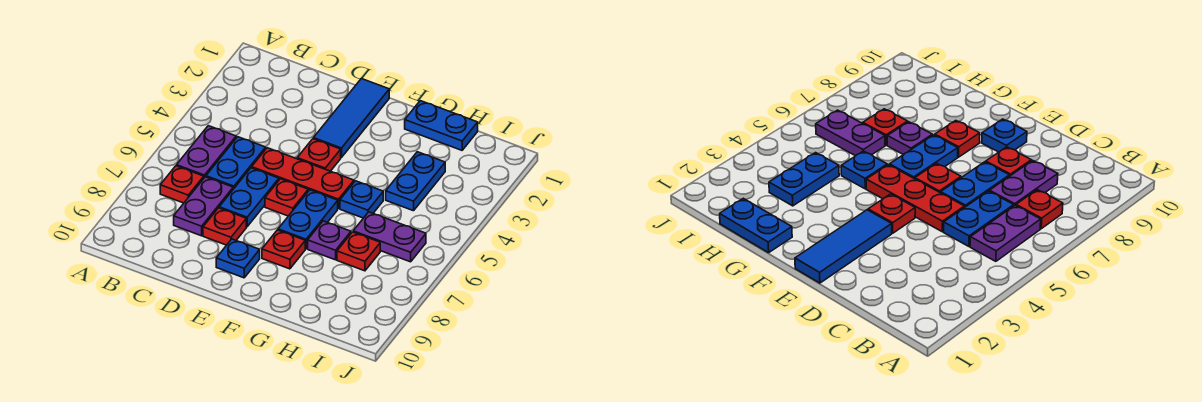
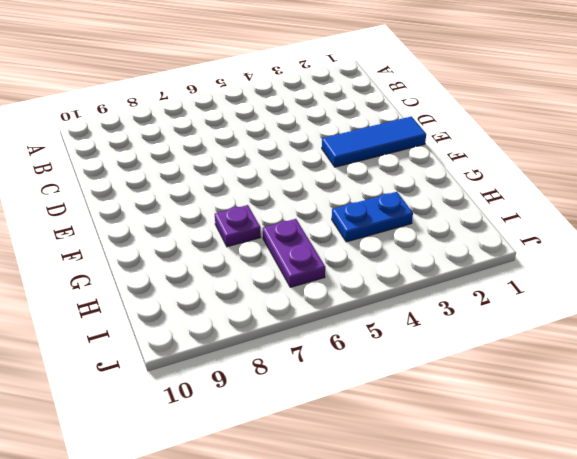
none -> purple plate B5:B6 level 1
none -> red plate B7 level 1
none -> blue plate C5:C6 level 1

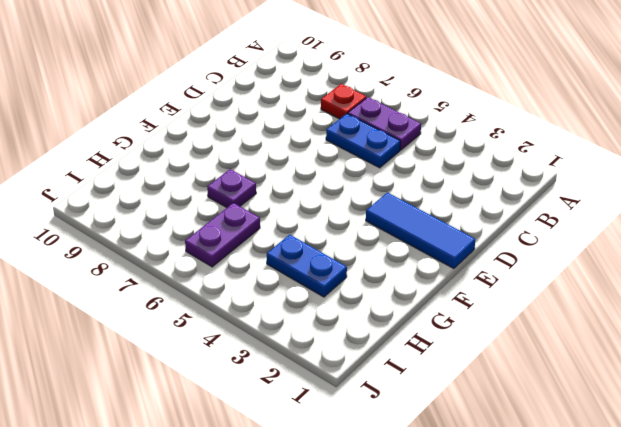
none -> purple plate C7:C8 level 1
none -> red plate D5:F5 level 1
none -> blue plate D6:D7 level 1

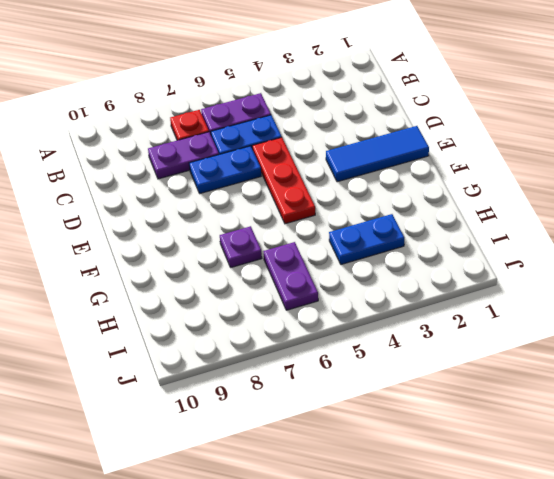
none -> red plate D8 level 1
none -> red plate E4 level 1
none -> red plate E6 level 1

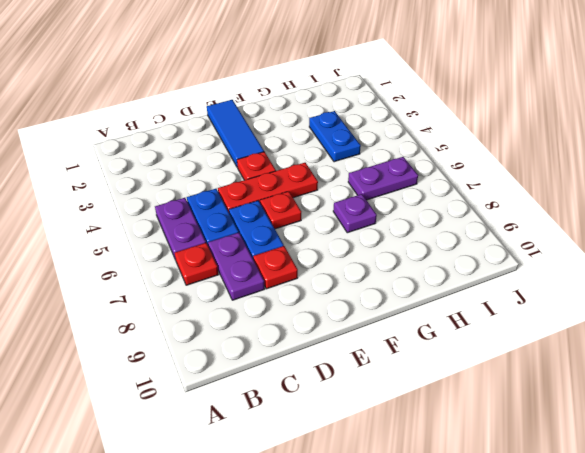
none -> blue plate E9 level 1
none -> blue plate F6:F7 level 1
none -> red plate F8 level 1

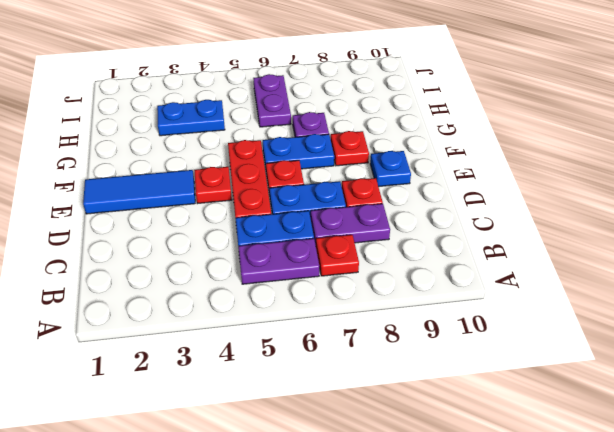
none -> blue plate G1:H1 level 1
none -> blue plate G5 level 1
none -> red plate H7 level 1

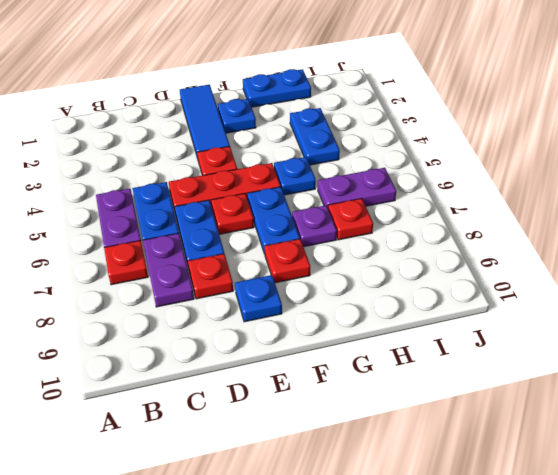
blue plate F2 level 1 -> none

